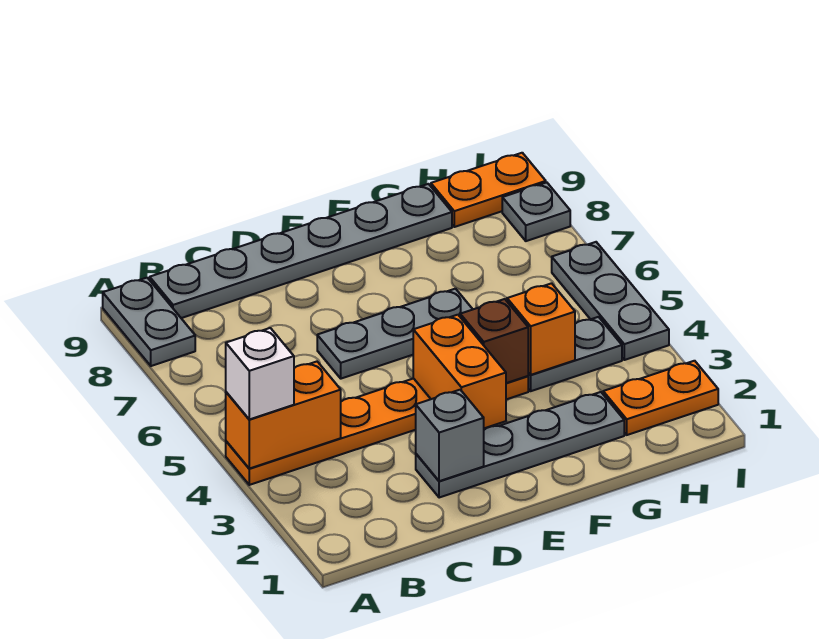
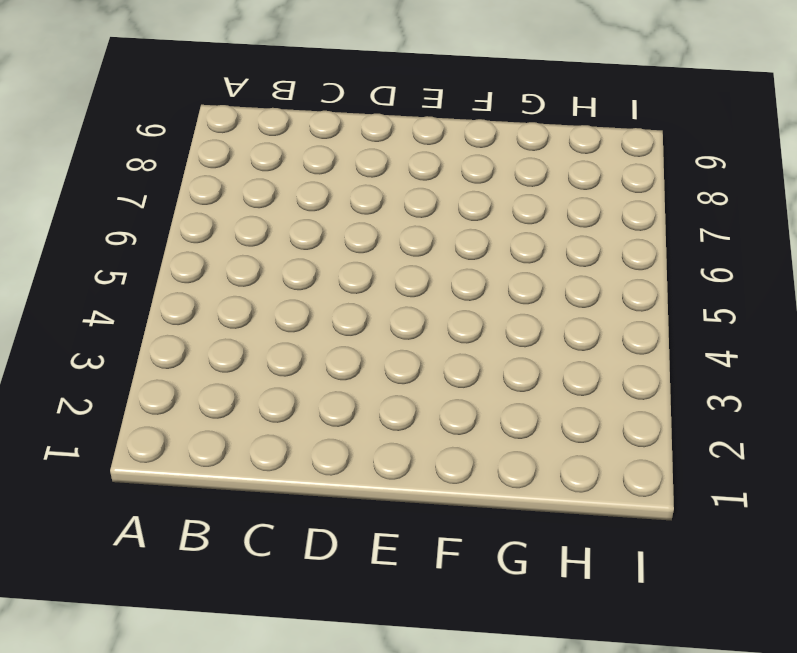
none -> orange plate A4:F4 level 1
none -> grey plate A8:A9 level 1
none -> grey plate B9:G9 level 1

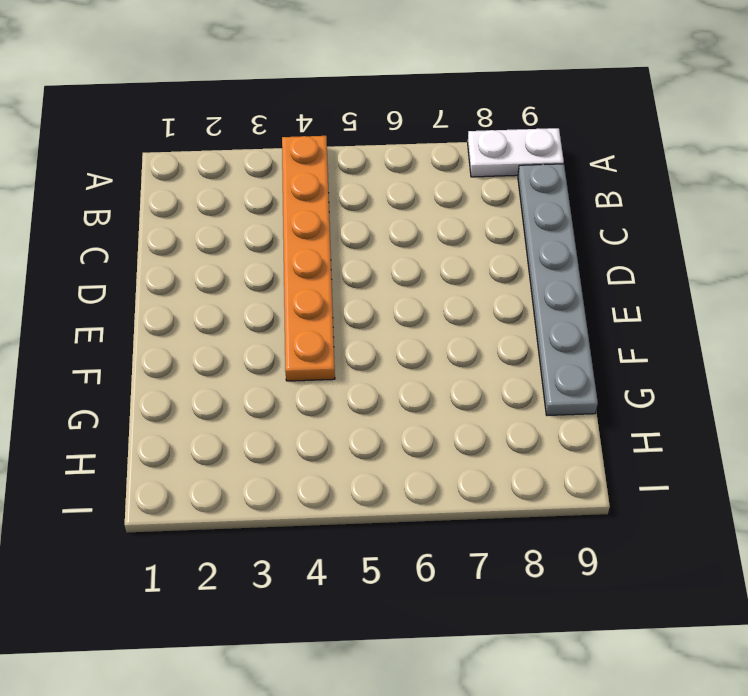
white plate A8:A9 level 1 -> grey plate A8:A9 level 1
none -> grey plate D2:G2 level 1
none -> grey plate D6:F6 level 1
none -> grey plate G4:H4 level 1

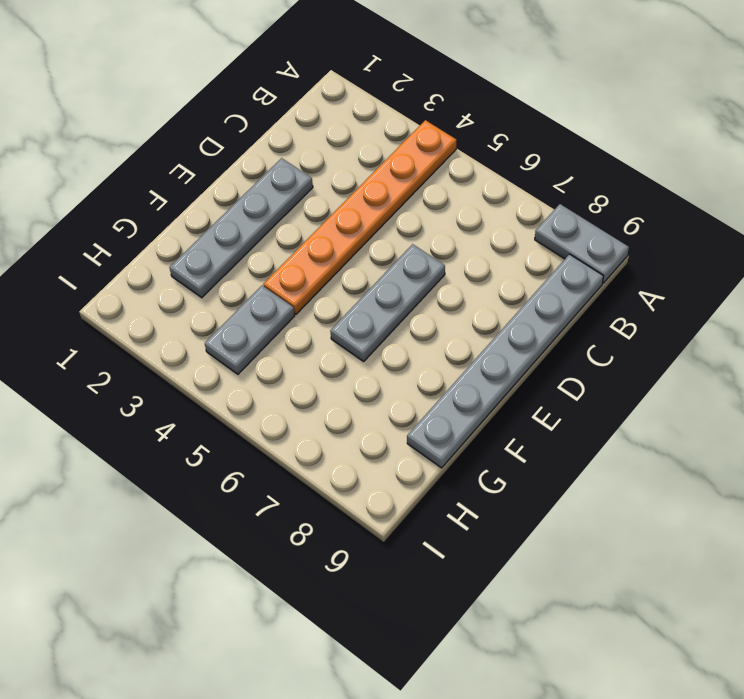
none -> orange plate H2:I2 level 1
none -> orange plate H9:I9 level 1
none -> grey plate I4:I6 level 1

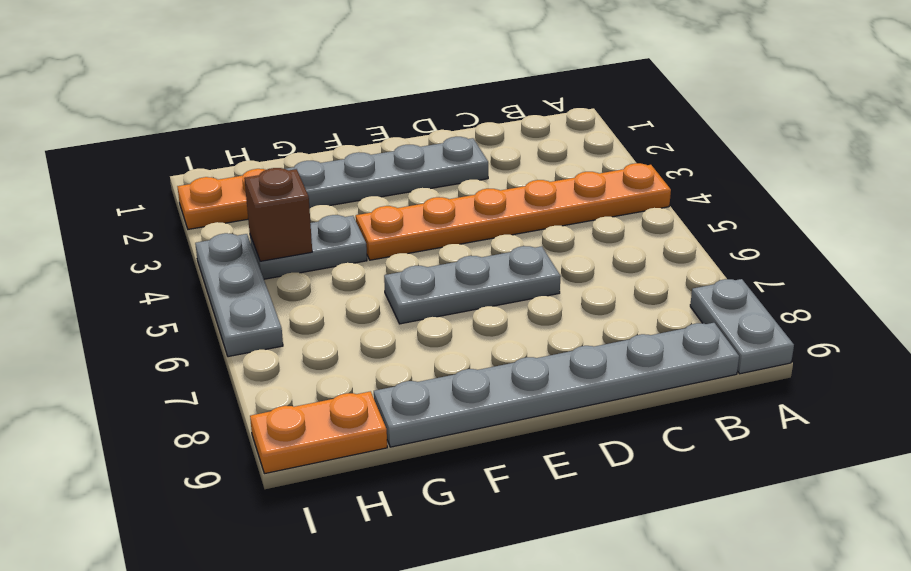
brown brick H4 level 2 -> brown brick F4 level 2
none -> grey plate I8 level 1
none -> orange brick A4:B4 level 2
none -> grey brick D2 level 2

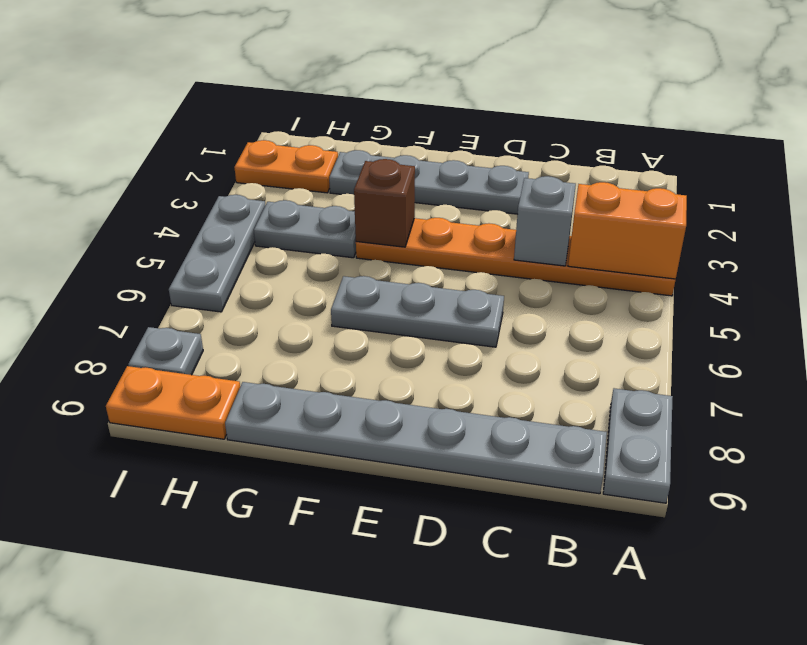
grey brick C4 level 2 -> grey brick D2 level 2
none -> orange brick E3:E4 level 2
none -> orange brick G4 level 2
none -> white brick A4 level 3

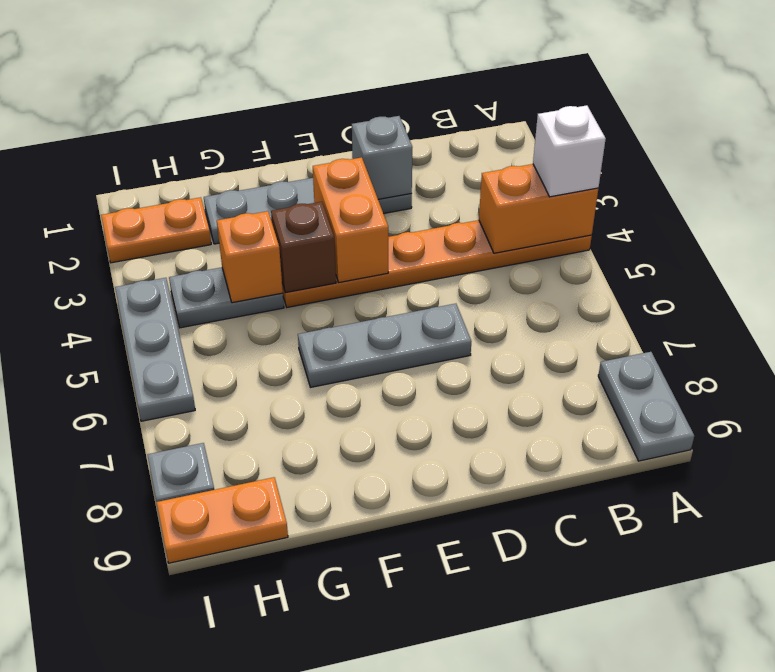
none -> grey plate B9:G9 level 1

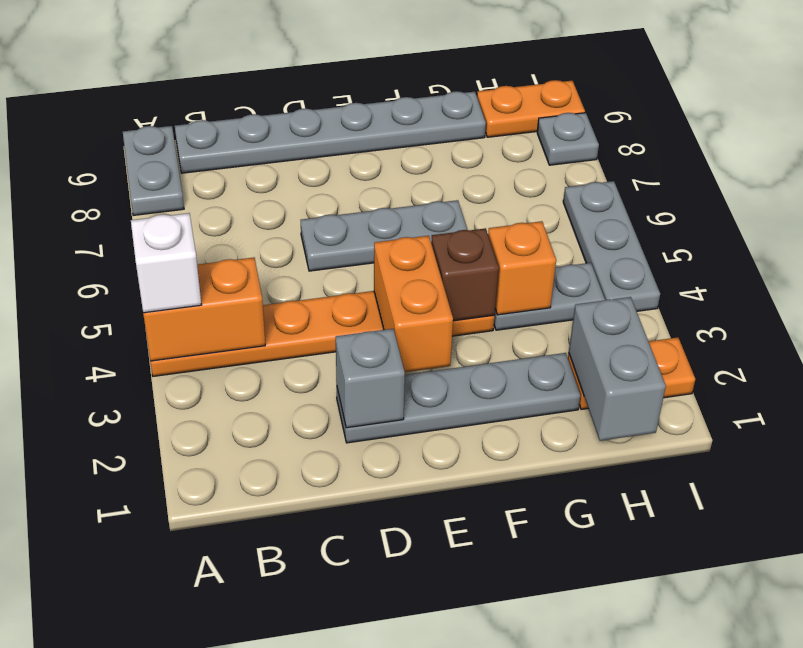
grey brick H1:H2 level 2 -> none

